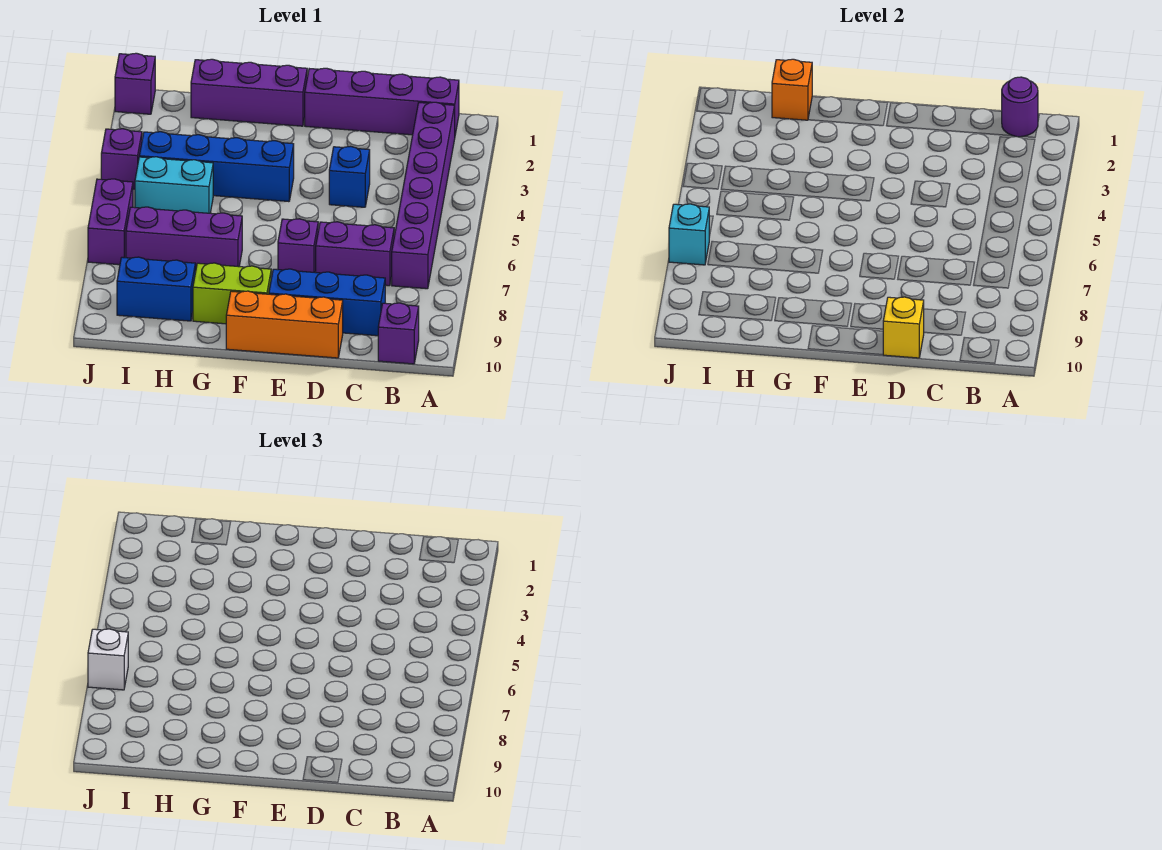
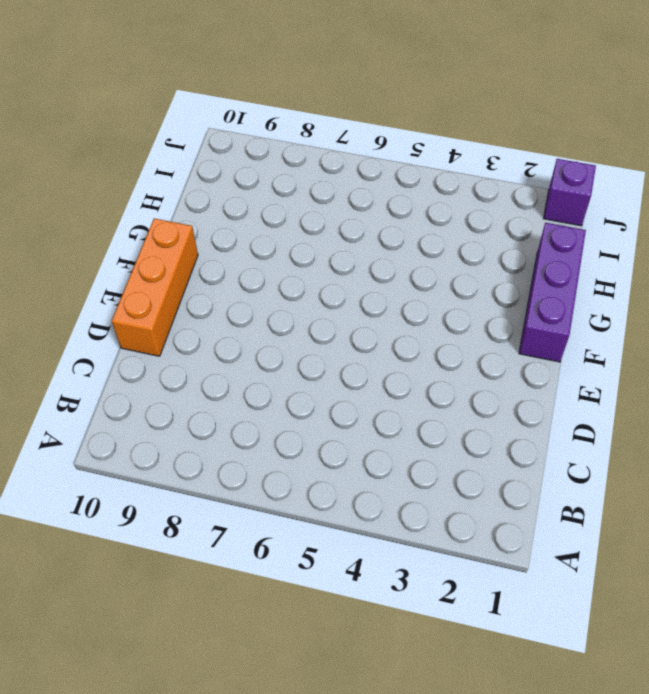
none -> purple brick B1:E1 level 1
none -> purple brick B2:B7 level 1
none -> purple brick B10 level 1

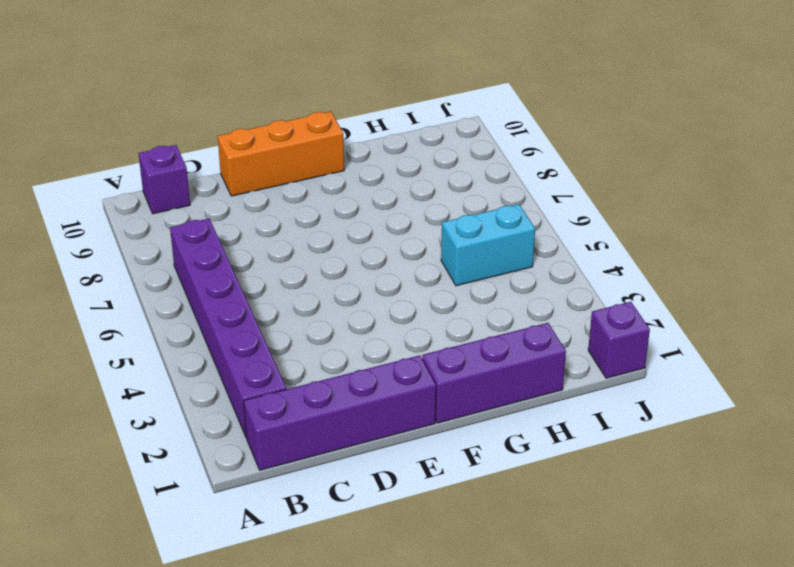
none -> purple brick C7:D7 level 1
none -> blue brick C9:E9 level 1
none -> blue brick D4 level 1

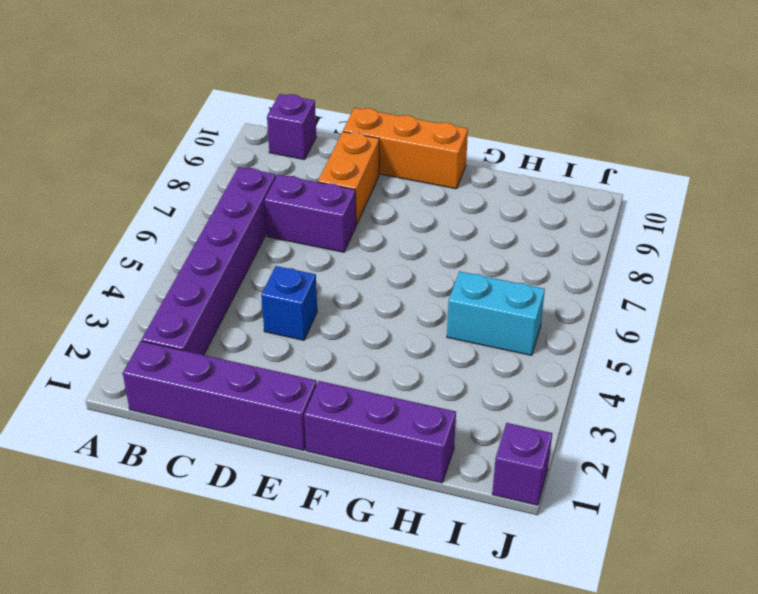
orange brick D8:D9 level 1 -> blue brick C9:E9 level 1
none -> purple brick E7 level 1
none -> blue brick F4:I4 level 1
none -> lime brick F9:G9 level 1

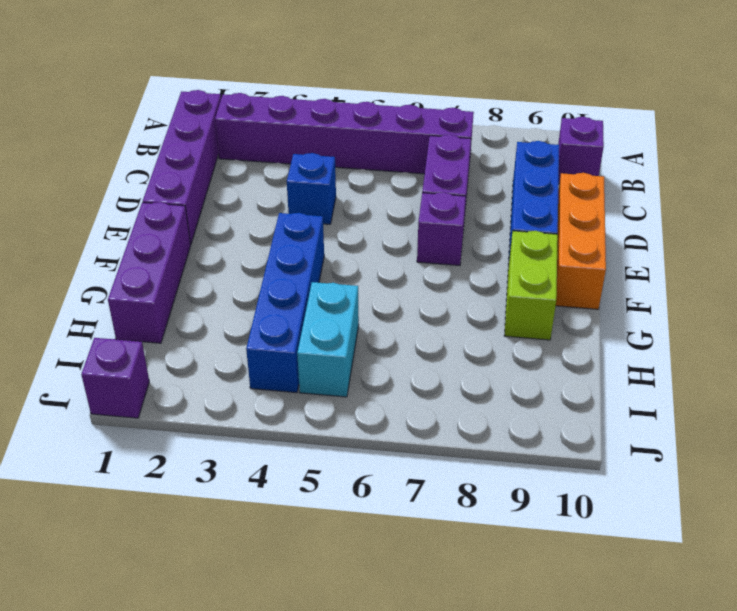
none -> purple brick G7:I7 level 1
none -> blue brick H9:I9 level 1
none -> purple brick J4 level 1

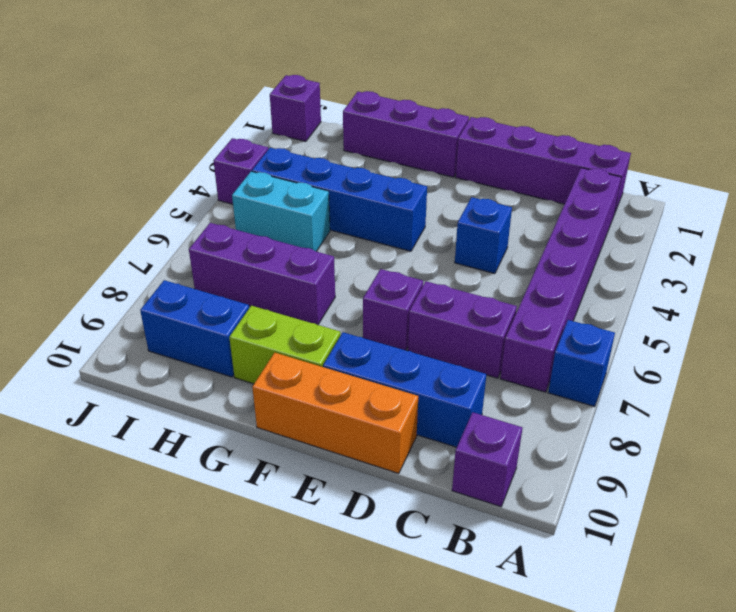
blue brick A7 level 1 -> none
none -> purple brick J6:J7 level 1
none -> purple round brick B1 level 2
none -> yellow brick D10 level 2

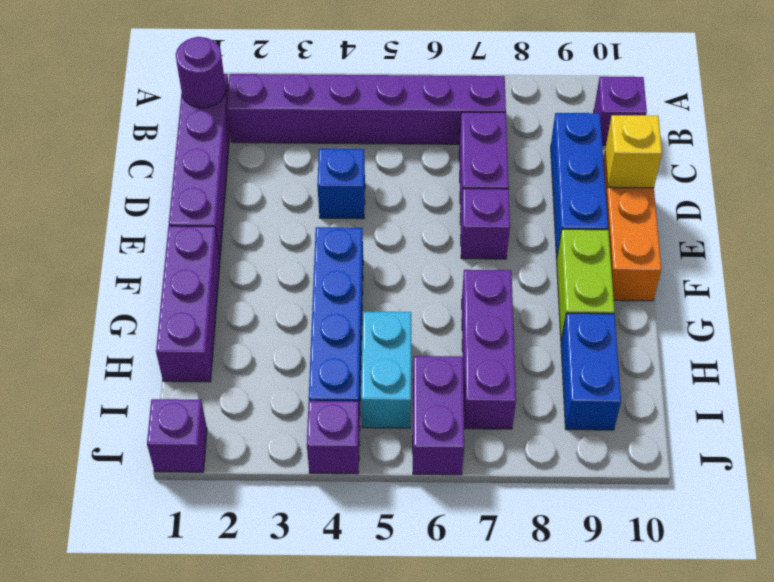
purple brick I6:J6 level 1 -> purple brick J6:J7 level 1
none -> orange brick H1 level 2
none -> cyan brick J7 level 2
none -> white brick J7 level 3

